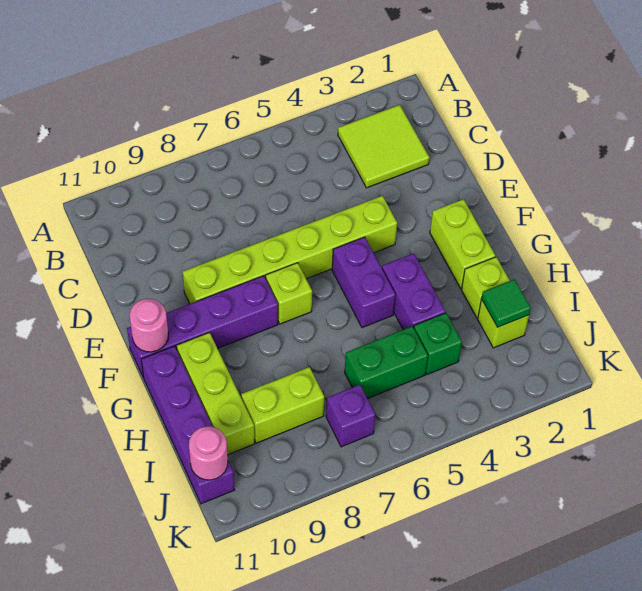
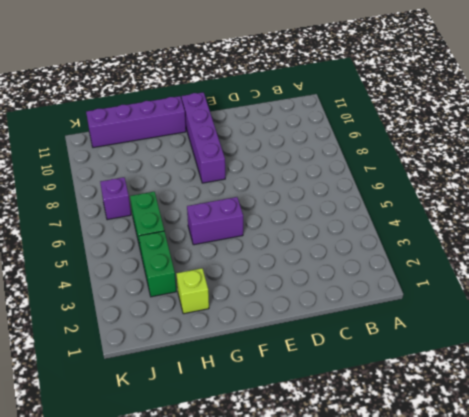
green brick I3:I4 level 1 -> green brick I4 level 1
none -> lime tile B2:C3 level 1
none -> lime brick E4:E9 level 1
none -> lime brick F2:G2 level 1

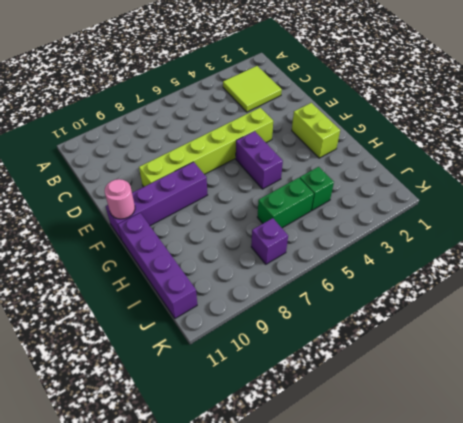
none -> lime brick F7 level 1
none -> purple brick G4:H4 level 1
none -> lime brick G10:I10 level 1

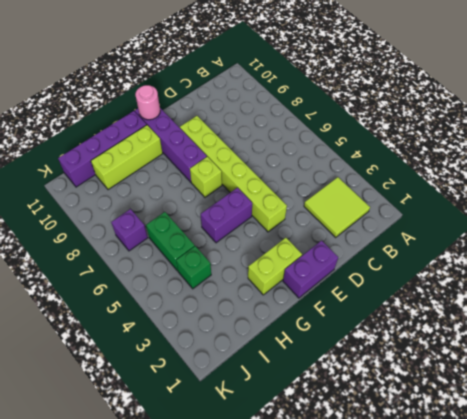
purple brick E1:F1 level 1 -> purple brick G4:H4 level 1
none -> lime brick H2 level 1
none -> lime brick I2 level 1
none -> lime brick I8:I9 level 1

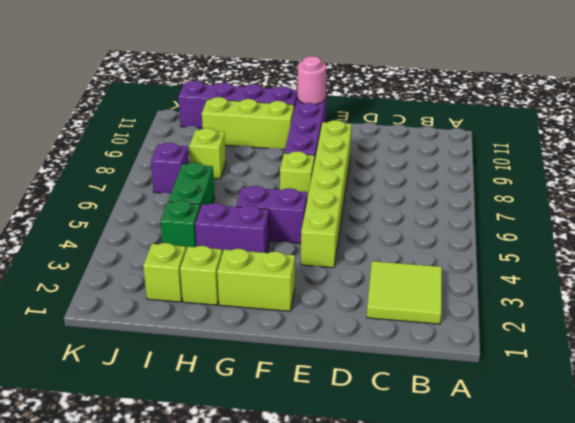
lime brick I8 level 1 -> lime brick I8:I9 level 1
none -> green tile I2 level 2
none -> pink round brick J11 level 2

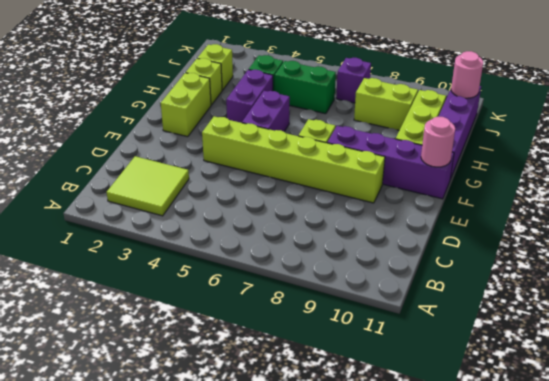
none -> green tile I2 level 2

